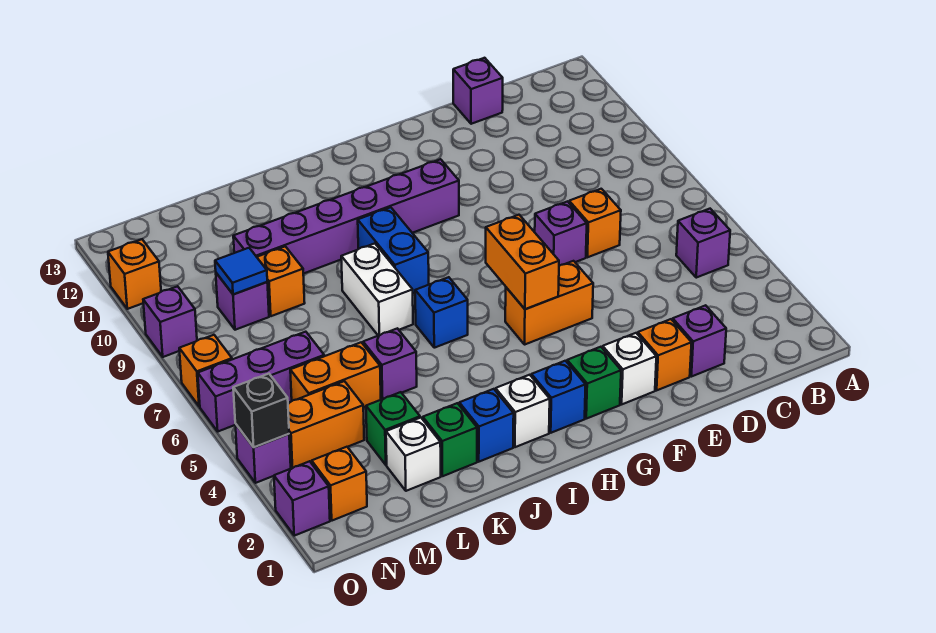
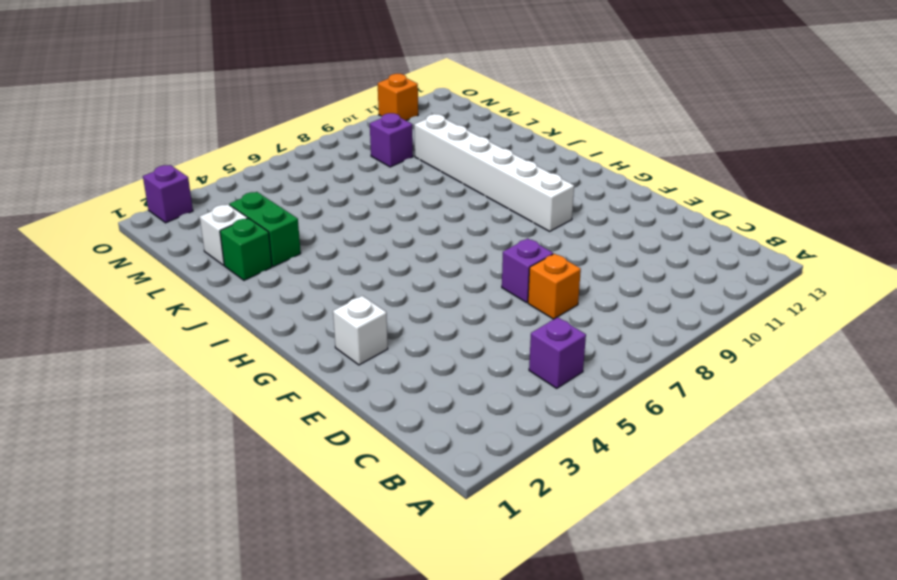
white brick G10:L10 level 1 -> purple brick G10:L10 level 1
green brick K3:L3 level 1 -> green brick L3 level 1
none -> purple brick D2 level 1
none -> purple brick D13 level 1
none -> orange brick E2 level 1
none -> orange brick F5:G5 level 1

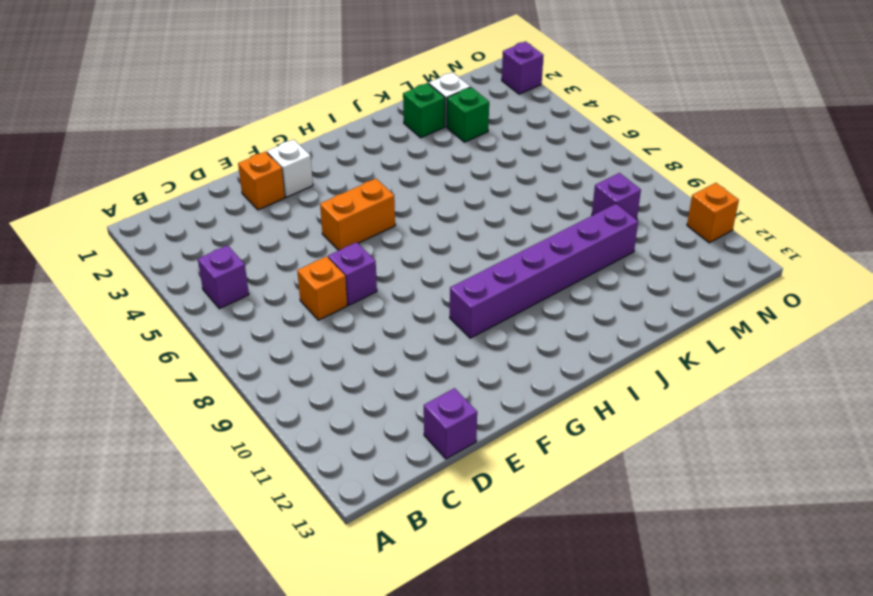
none -> purple brick D2 level 1
none -> green brick G2 level 1
none -> blue brick H2 level 1
none -> white brick I2 level 1

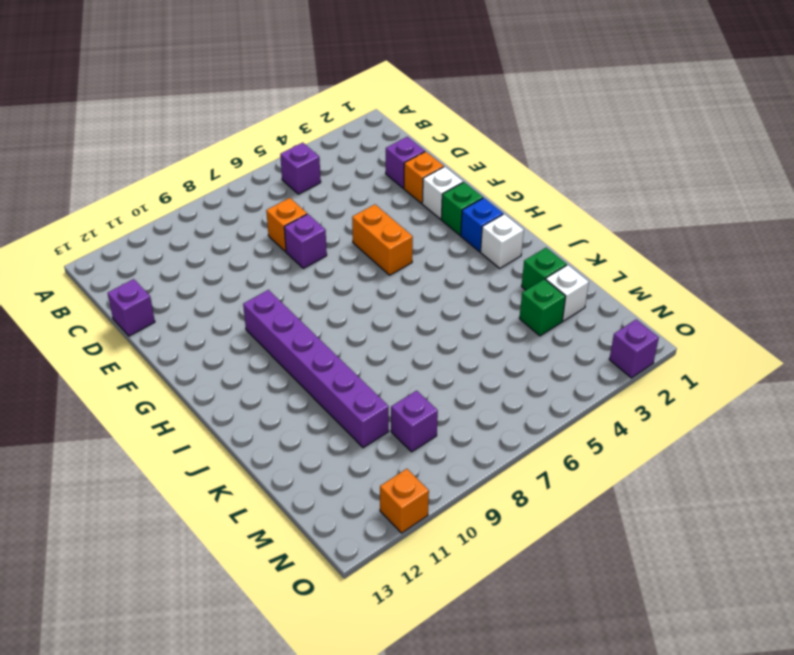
none -> blue brick I6 level 1
none -> blue brick I8:I9 level 1
none -> blue brick J2 level 1
none -> white brick J7:J8 level 1

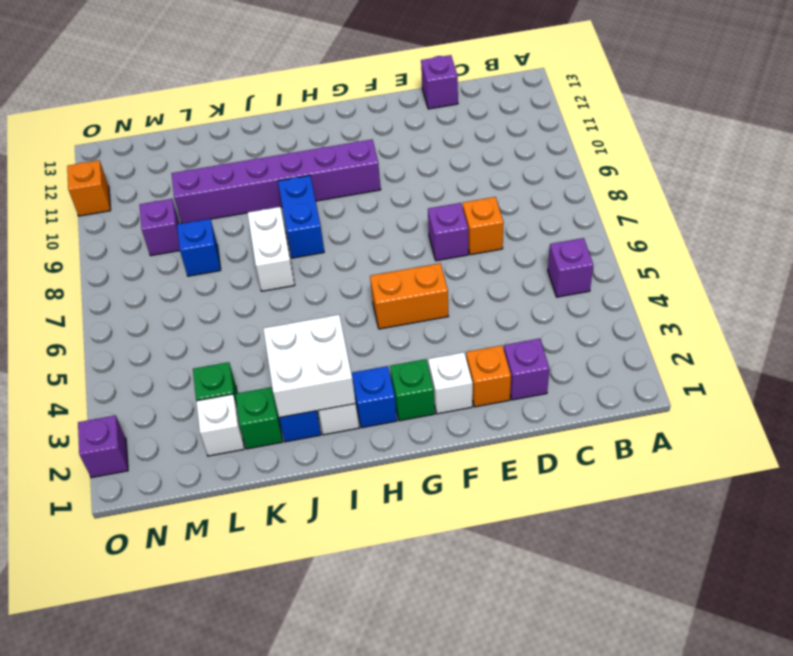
white brick I2:J3 level 2 -> none
blue brick L8 level 1 -> blue brick I6 level 1
none -> purple brick K5 level 1
none -> orange brick L5:M5 level 1
none -> orange brick L9 level 1
none -> orange brick M4:N4 level 1

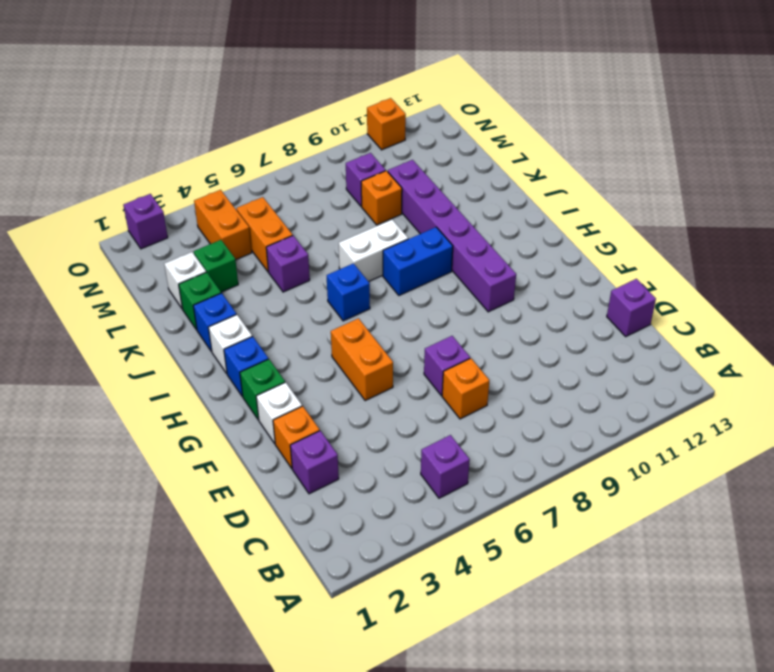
none -> purple brick M6:O6 level 1
none -> orange brick N2 level 1
none -> purple brick O4 level 1
none -> orange brick O7 level 1

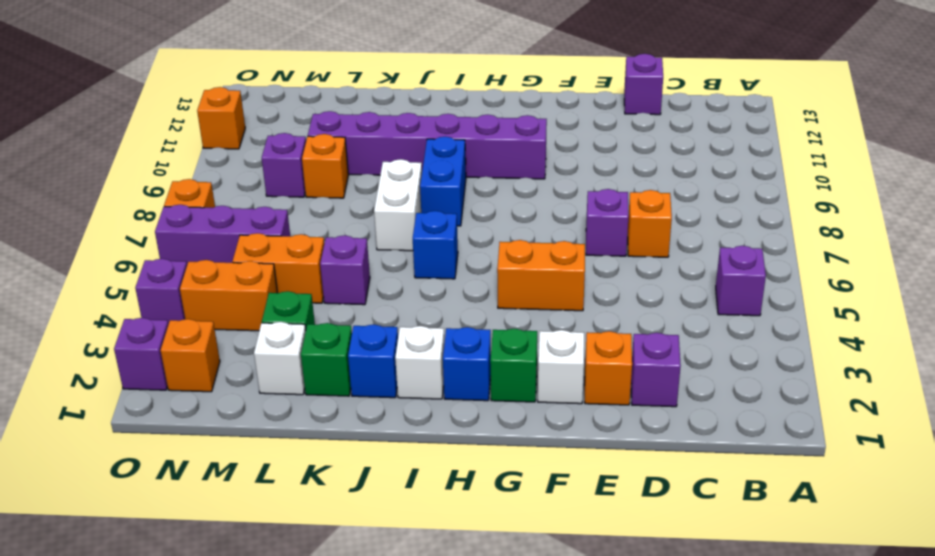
none -> purple brick O9 level 1
none -> orange brick G5:G6 level 2
none -> blue tile M9 level 2
none -> black brick O4 level 2

